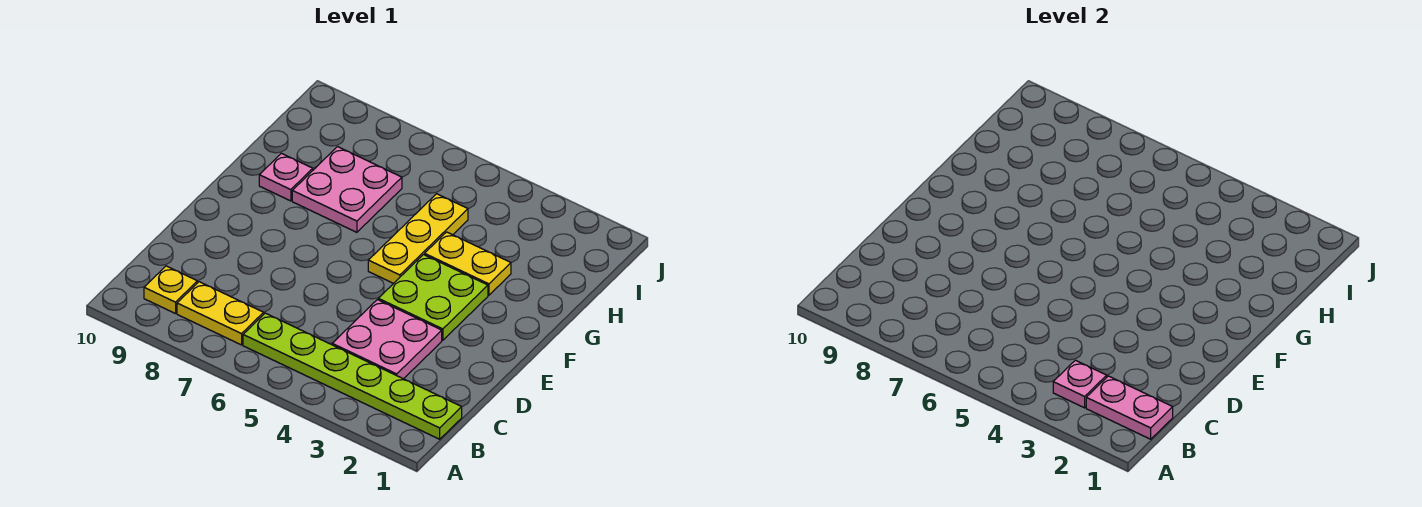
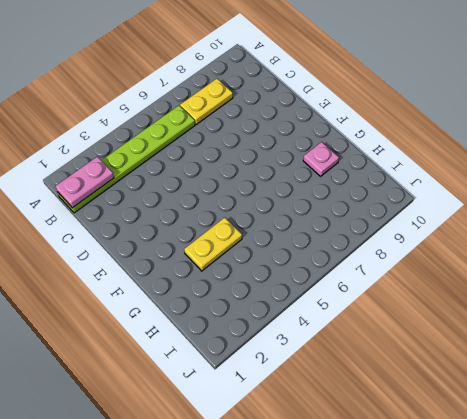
none -> yellow plate B9 level 1
none -> pink plate C3:D4 level 1

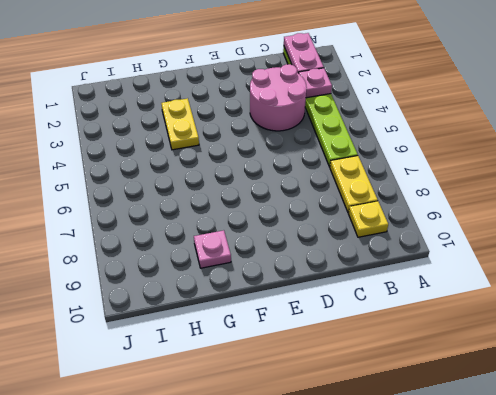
pink round brick C3:D4 level 1 -> pink plate C3:D4 level 1
none -> lime plate E3:F4 level 1
none -> yellow plate F5:H5 level 1

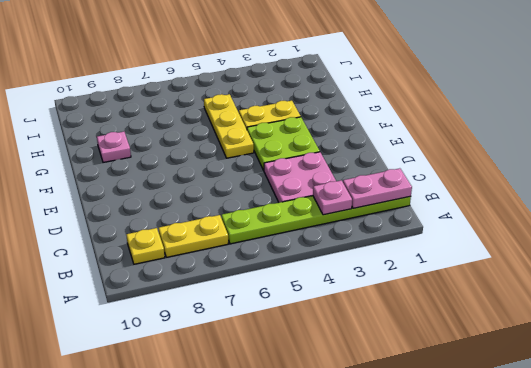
none -> pink plate G7:H8 level 1

